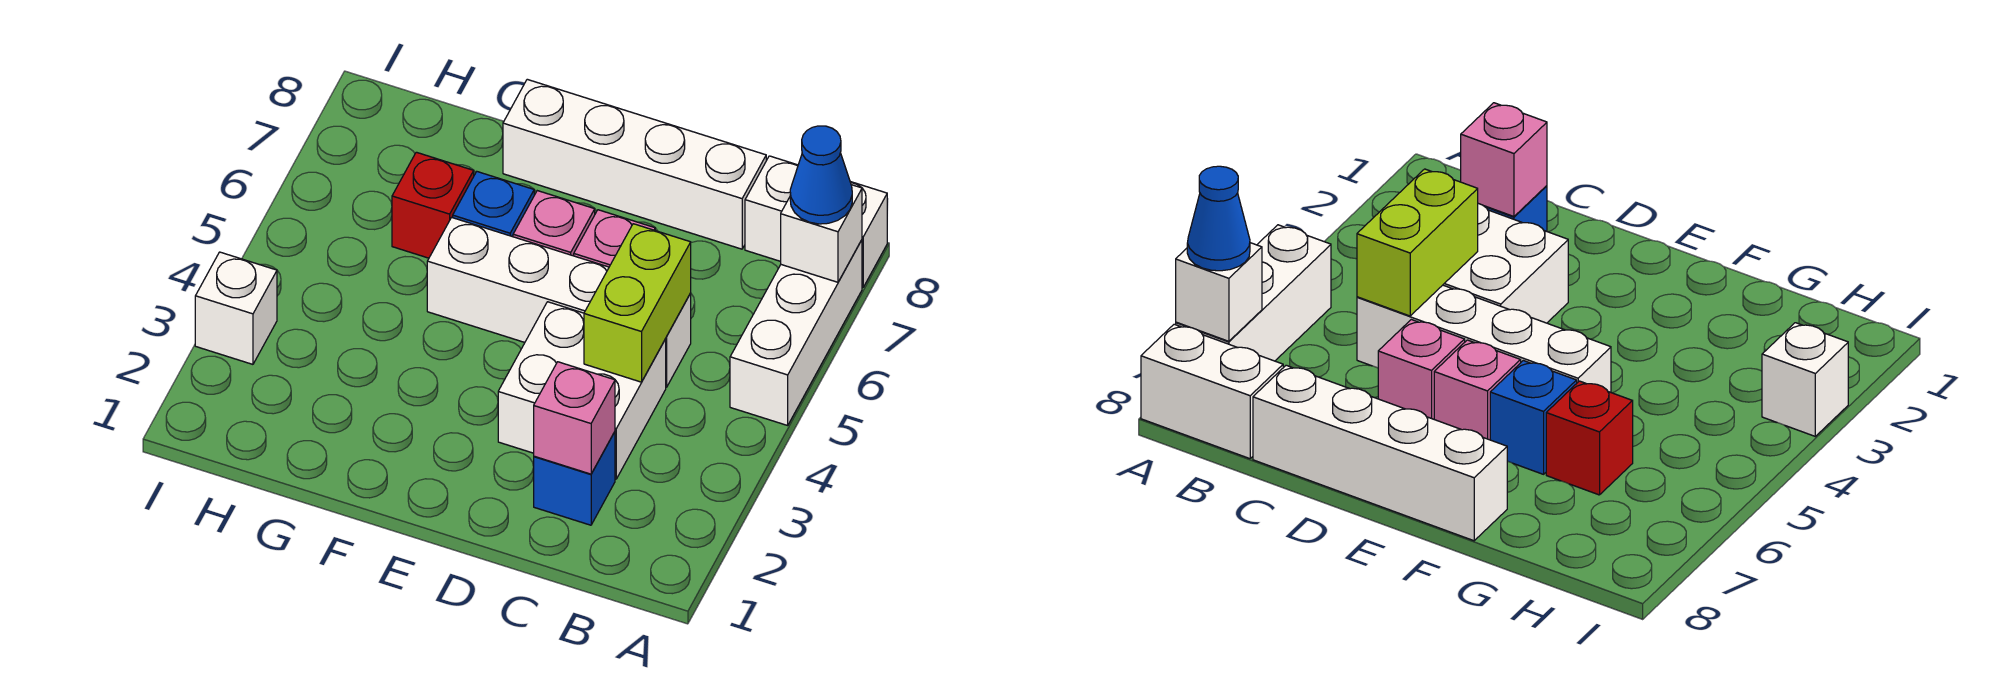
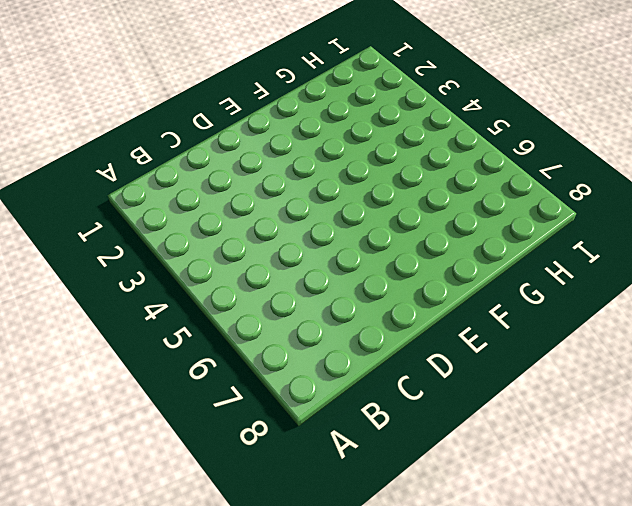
none -> white brick A5:A7 level 1
none -> white brick A8:B8 level 1
none -> blue brick C2 level 1

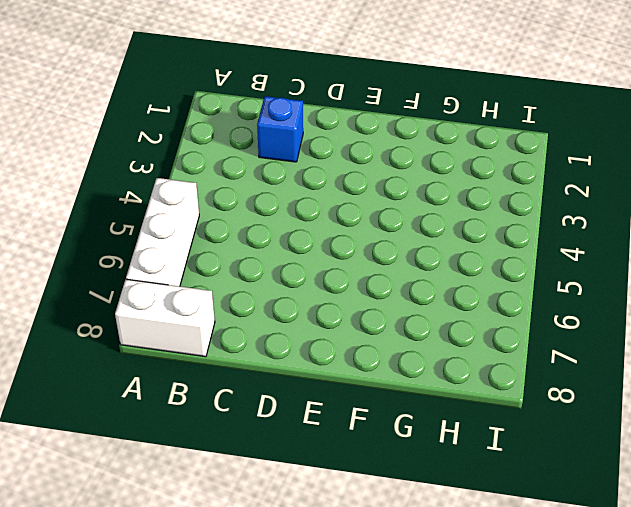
none -> white brick C3:D4 level 1
none -> white brick C5:F5 level 1
none -> white brick C8:F8 level 1

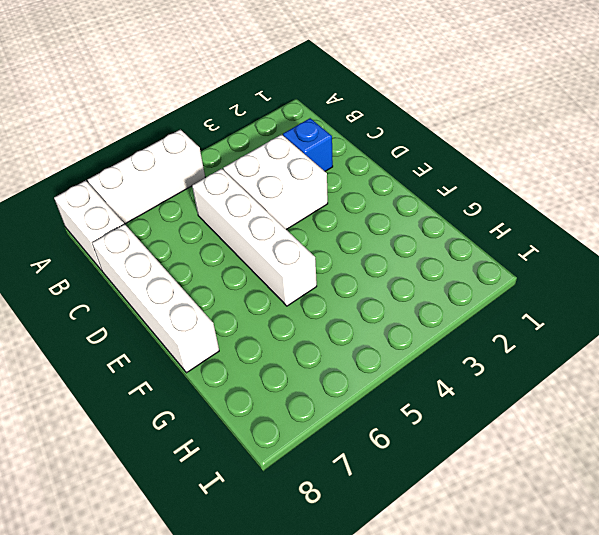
none -> pink brick D6 level 1
none -> pink brick E6 level 1
none -> blue brick F6 level 1

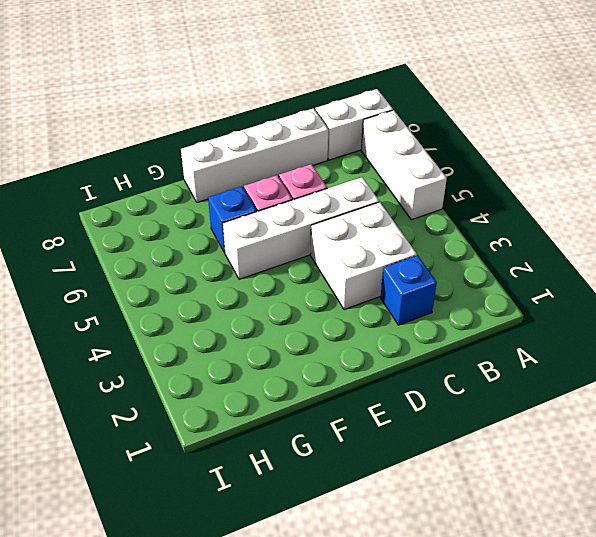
none -> red brick G6 level 1
none -> white brick I3 level 1
none -> white brick A7 level 2

